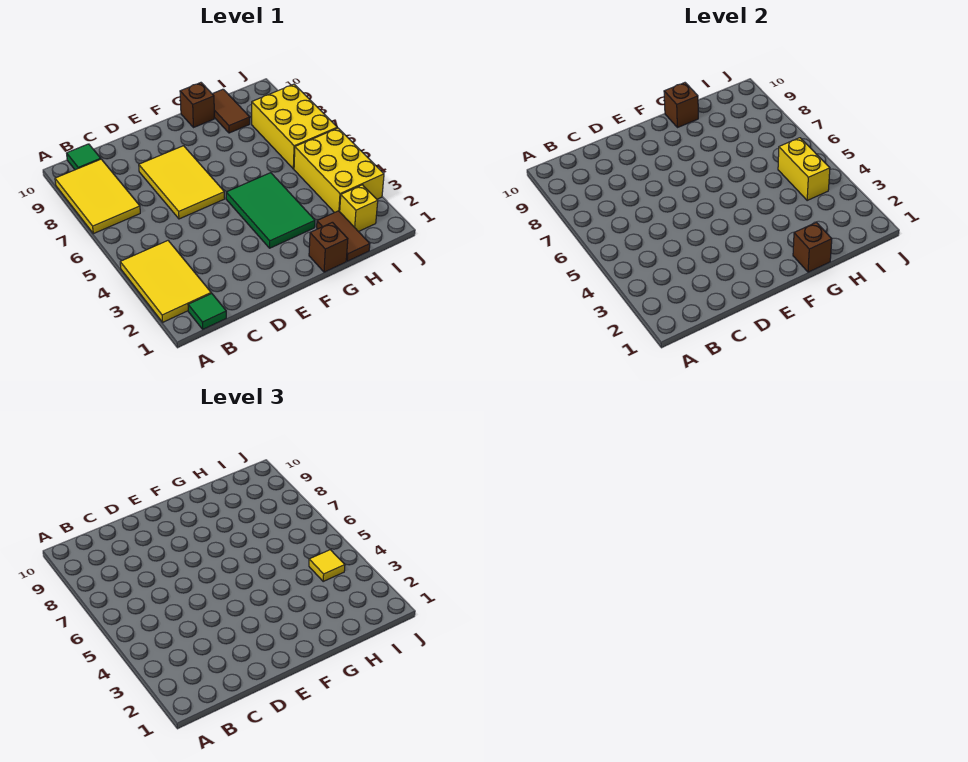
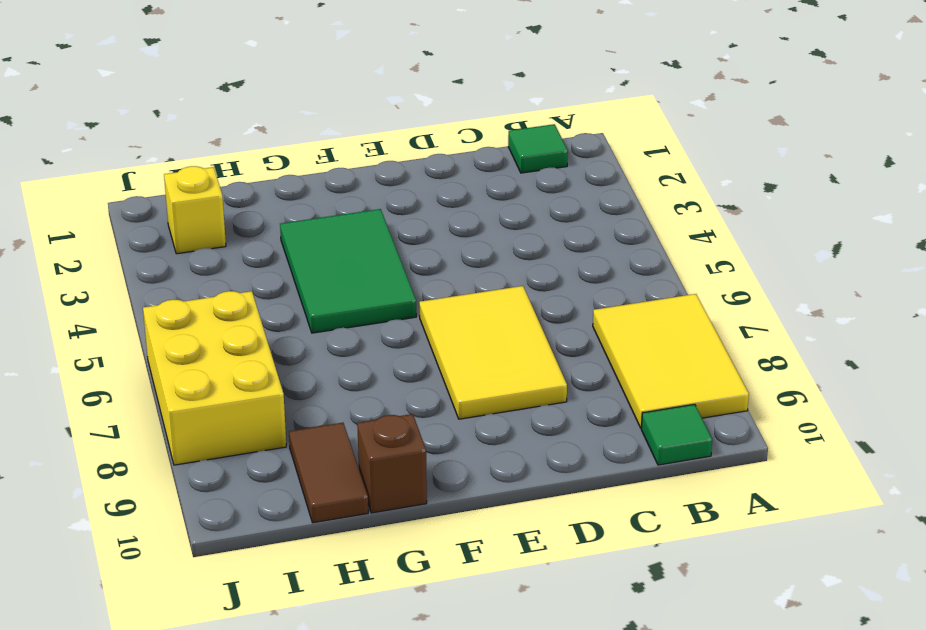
none -> yellow tile A2:B4 level 1
none -> brown brick G1 level 1
none -> brown tile H1:H2 level 1

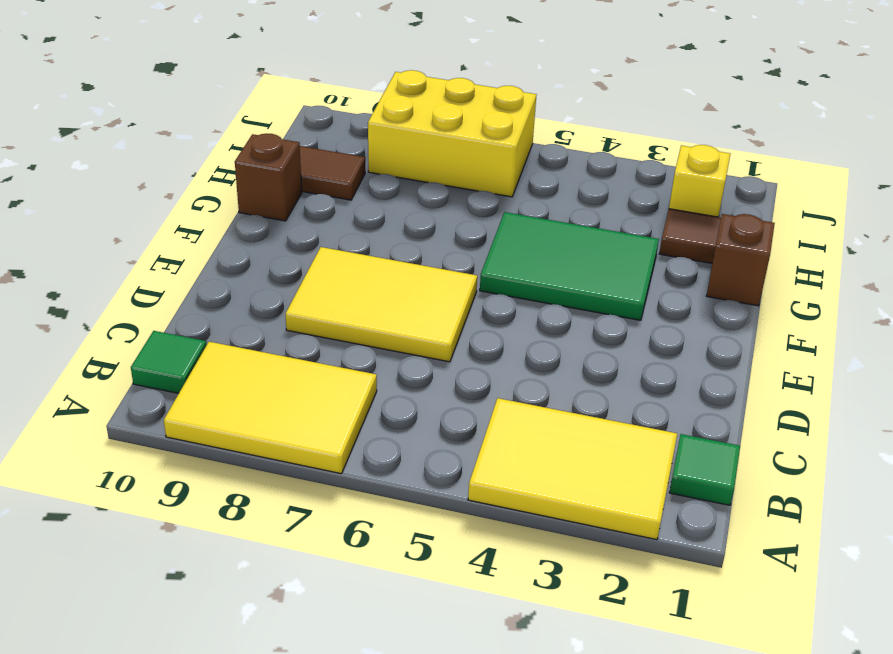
none -> yellow brick I3:J5 level 1
none -> brown brick G1 level 2
none -> brown brick G10 level 2

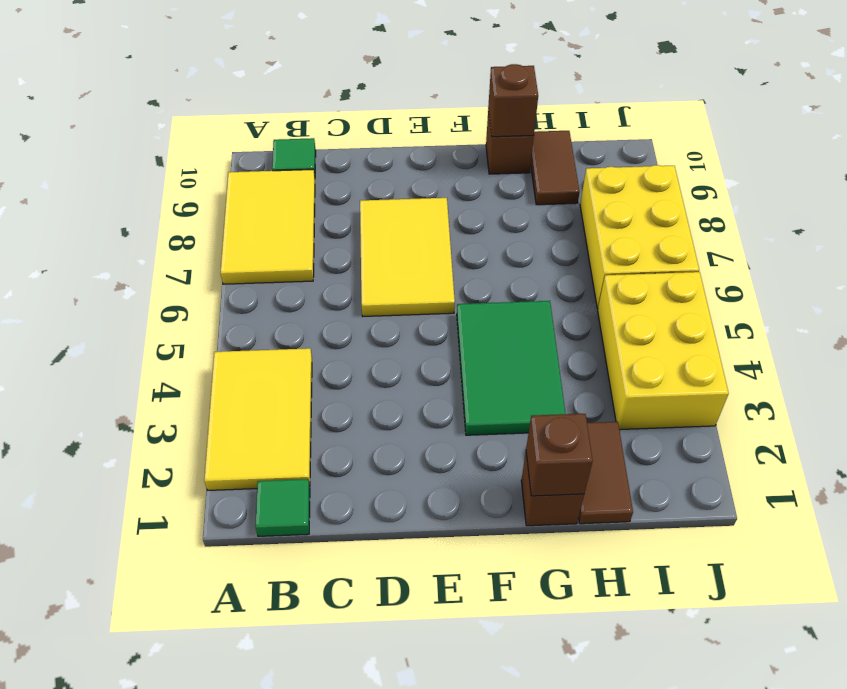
none -> yellow brick I2 level 1
none -> yellow brick I4:I5 level 2
none -> yellow tile I4 level 3

